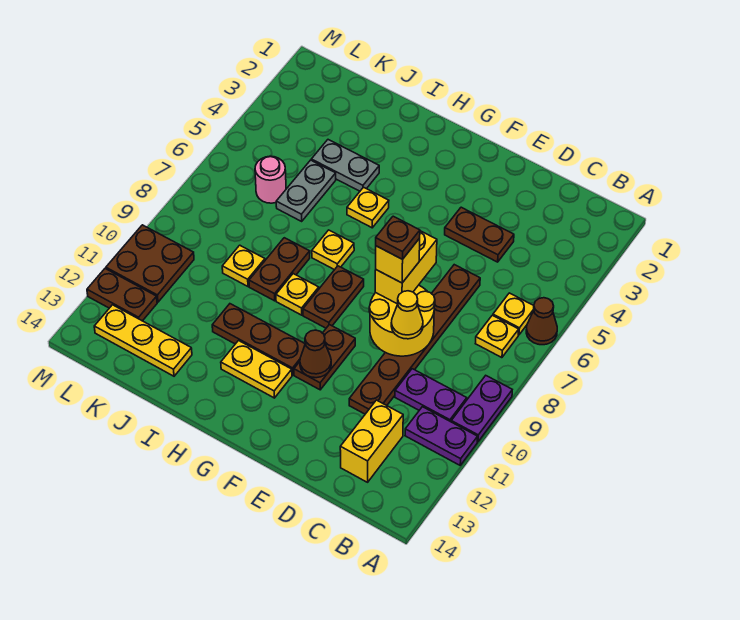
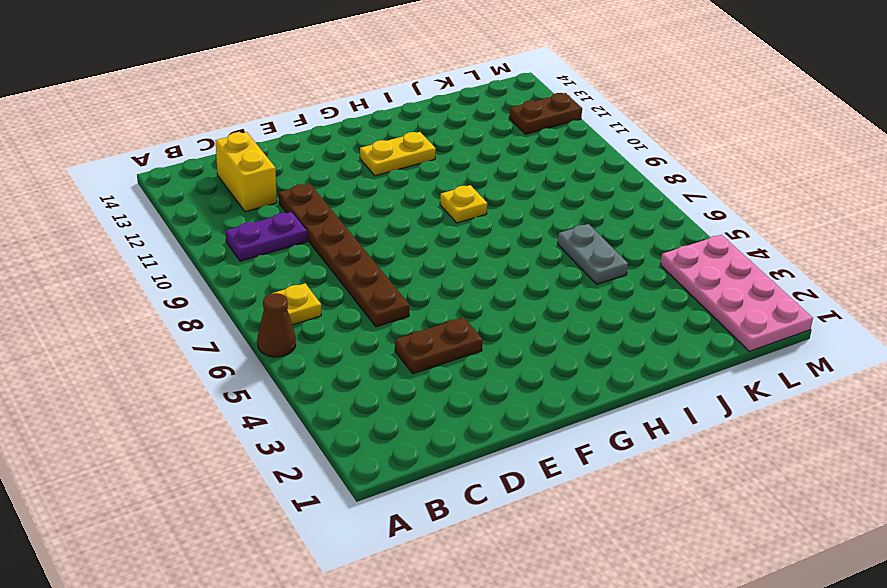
pink plate L1:M4 level 1 -> none
none -> purple plate A9:A10 level 1
none -> purple plate A11:B11 level 1
none -> yellow plate B6 level 1
none -> brown plate F10:F11 level 1

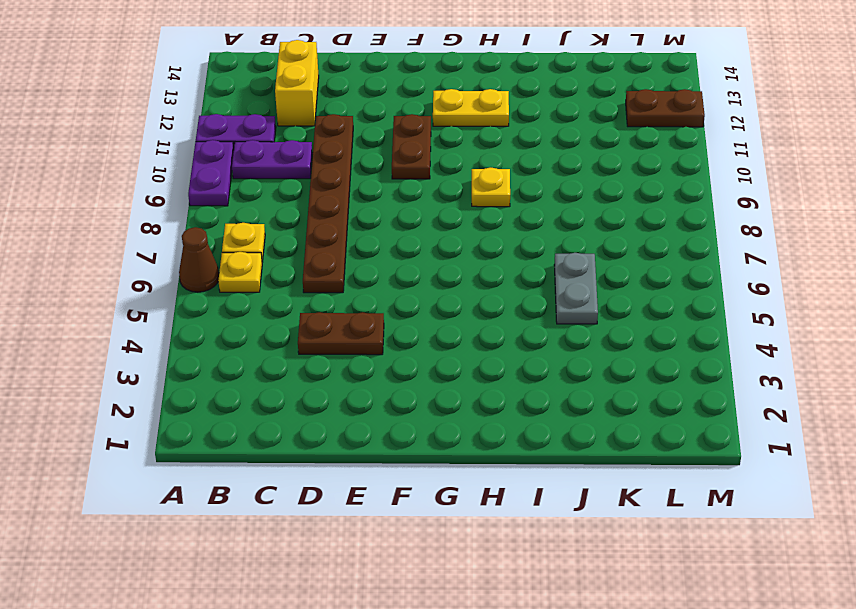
none -> brown plate G8:G9 level 1
none -> brown plate G11:I11 level 1
none -> yellow plate H5 level 1
none -> yellow plate H7 level 1

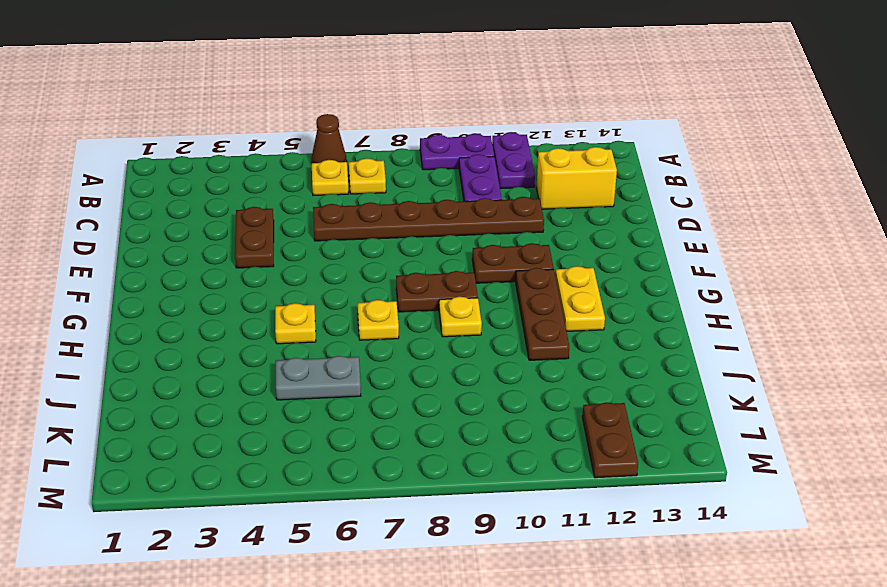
none -> grey plate I4:J4 level 1
none -> brown plate I8:I9 level 1
none -> yellow plate J9 level 1
none -> yellow plate J13:L13 level 1

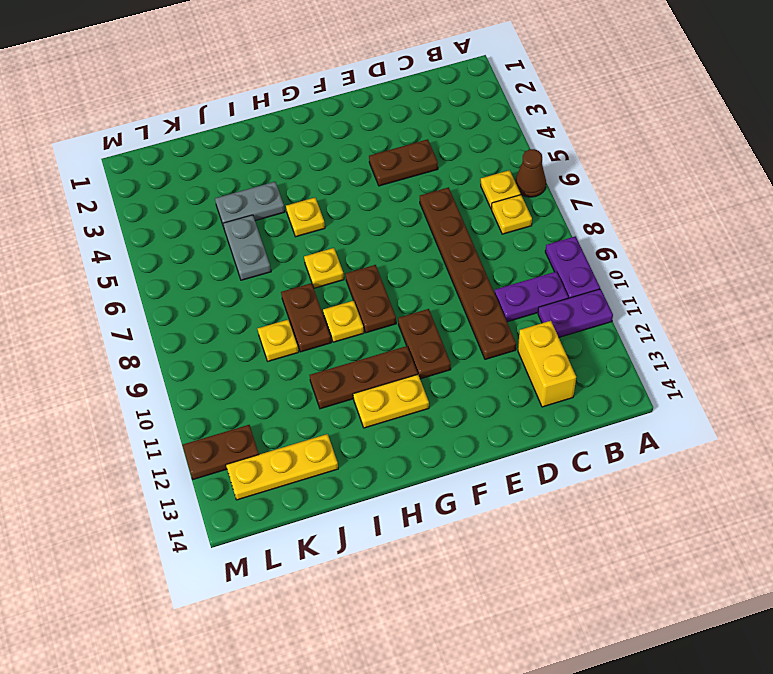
none -> pink round brick K6 level 1
none -> brown plate L10:M11 level 1
none -> yellow round brick D8:E9 level 2
none -> brown cone F11 level 2

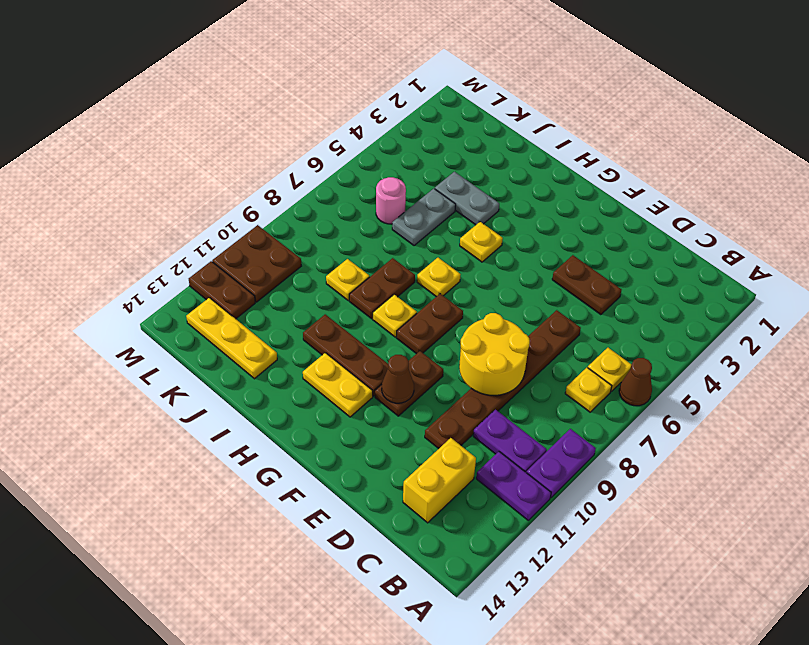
none -> yellow cone D9 level 3
none -> yellow brick E7:E8 level 3
none -> yellow brick E8 level 4
none -> brown plate E8 level 5

